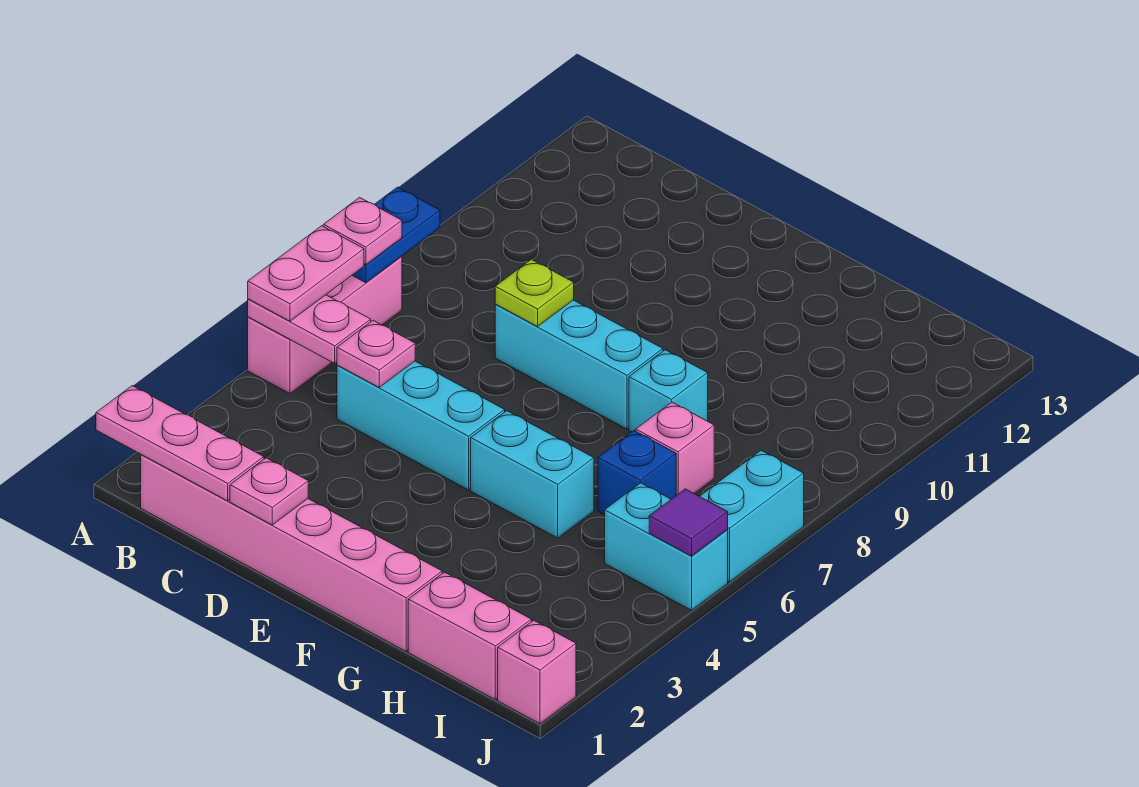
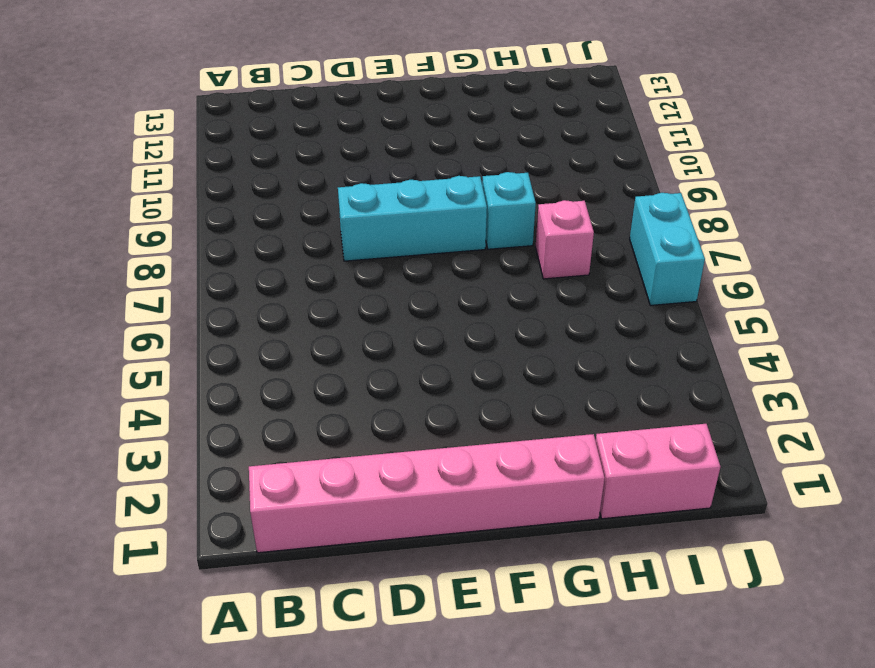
none -> pink brick A5:A7 level 1
none -> cyan brick C5:E5 level 1
none -> cyan brick F5:G5 level 1

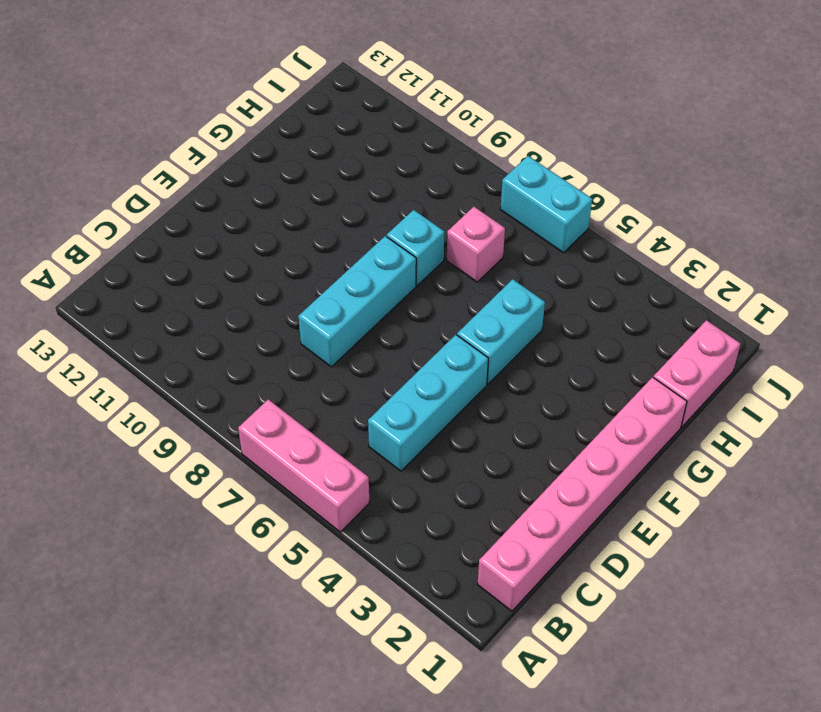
none -> blue brick H6 level 1
none -> cyan brick I5:J5 level 1
none -> pink brick J1 level 1

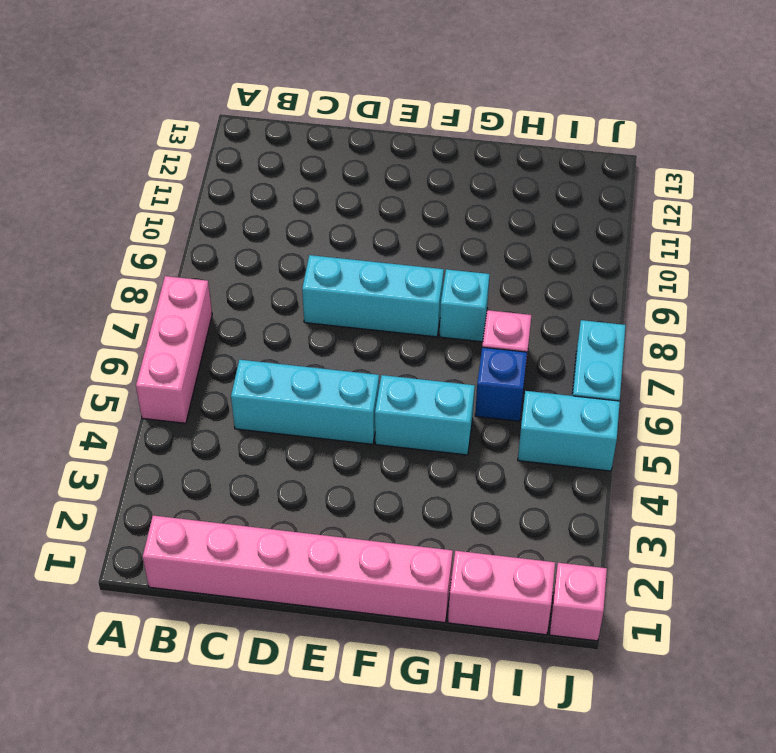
none -> pink plate A1:C1 level 2
none -> pink plate A5:B5 level 2
none -> blue plate A7:A8 level 2

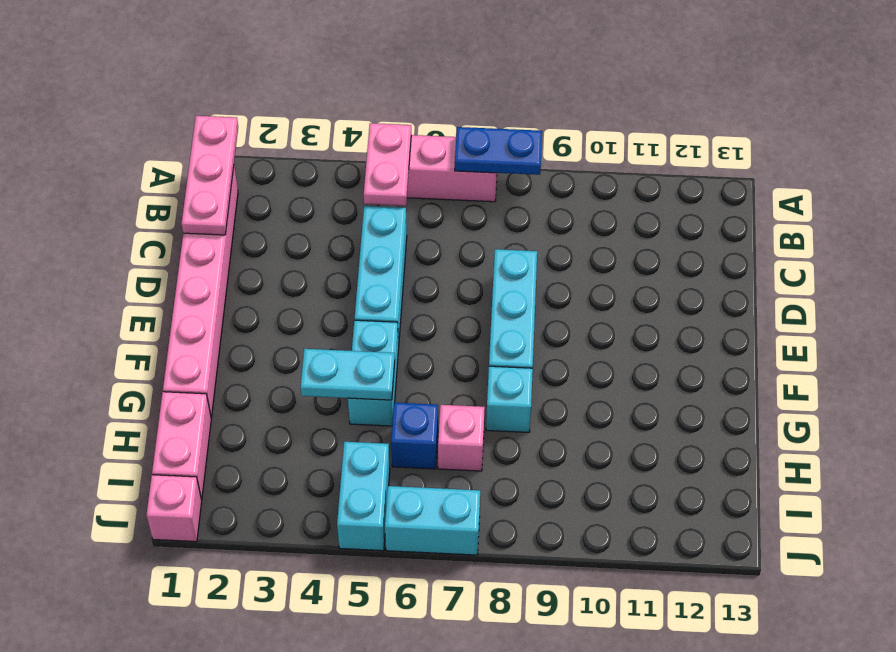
cyan plate G4:G5 level 2 -> none
none -> pink plate C5 level 2
none -> pink plate D1 level 2
none -> lime plate D8 level 2

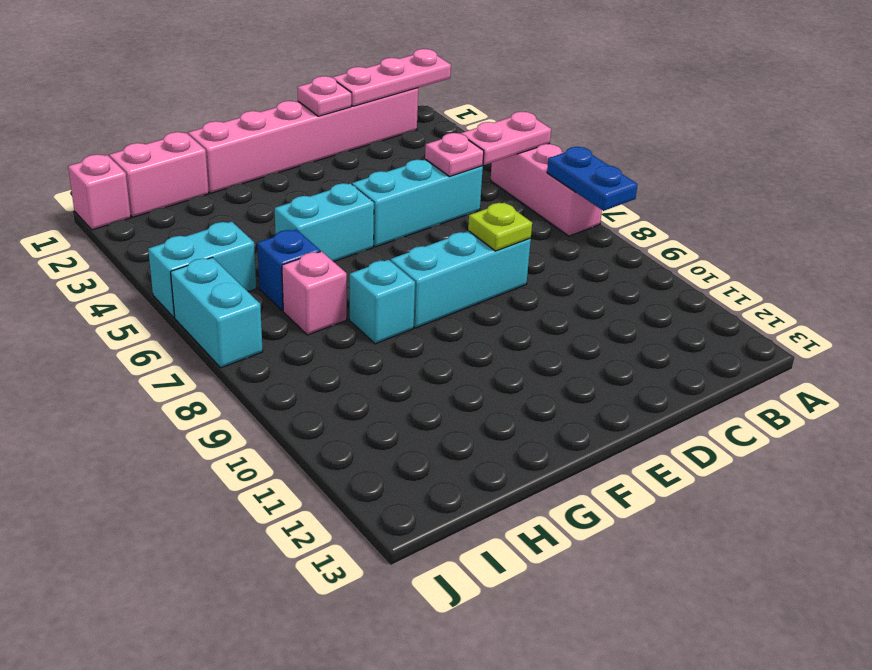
none -> purple tile J5 level 2
none -> pink plate A5:A6 level 3
none -> pink plate A7 level 3

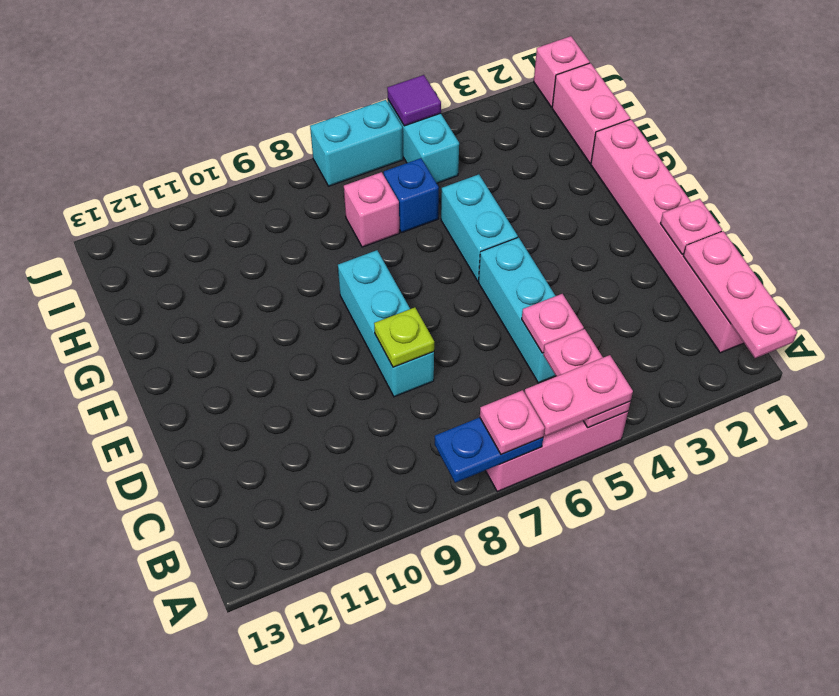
none -> cyan brick G8 level 1

